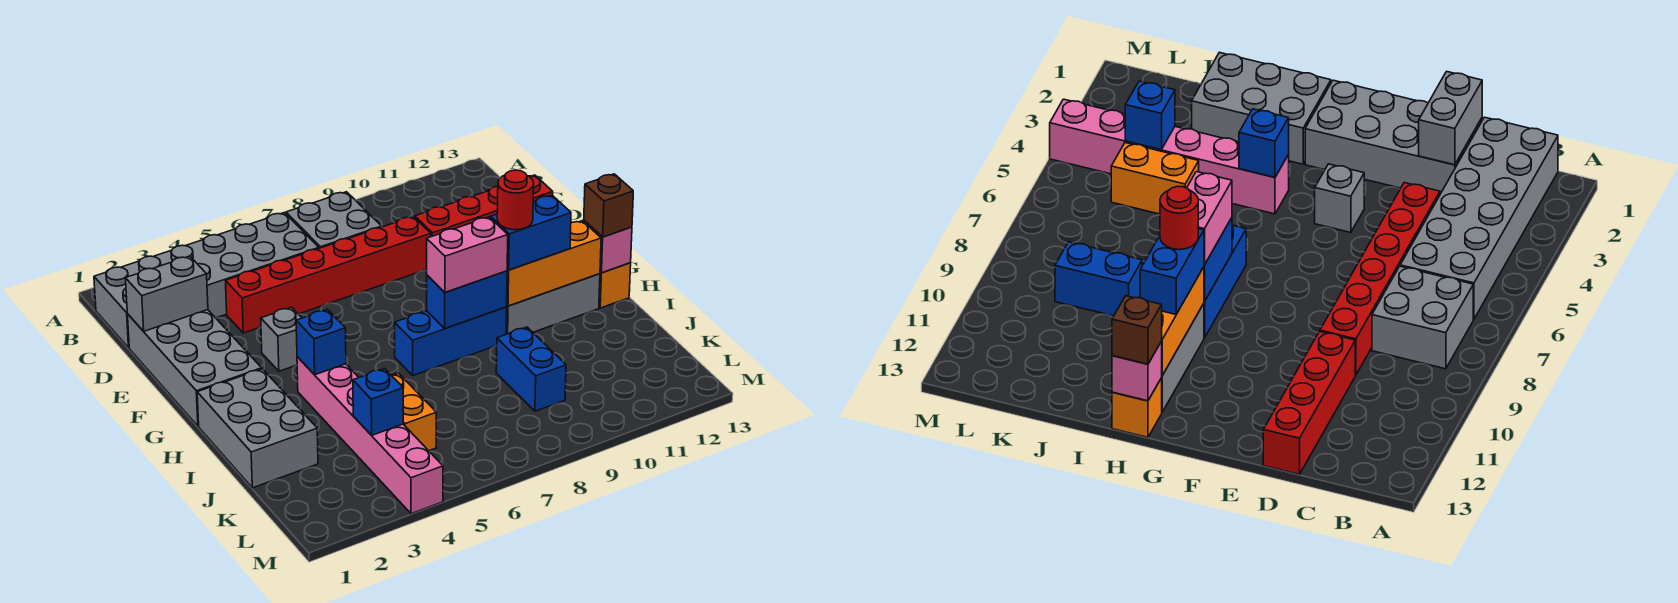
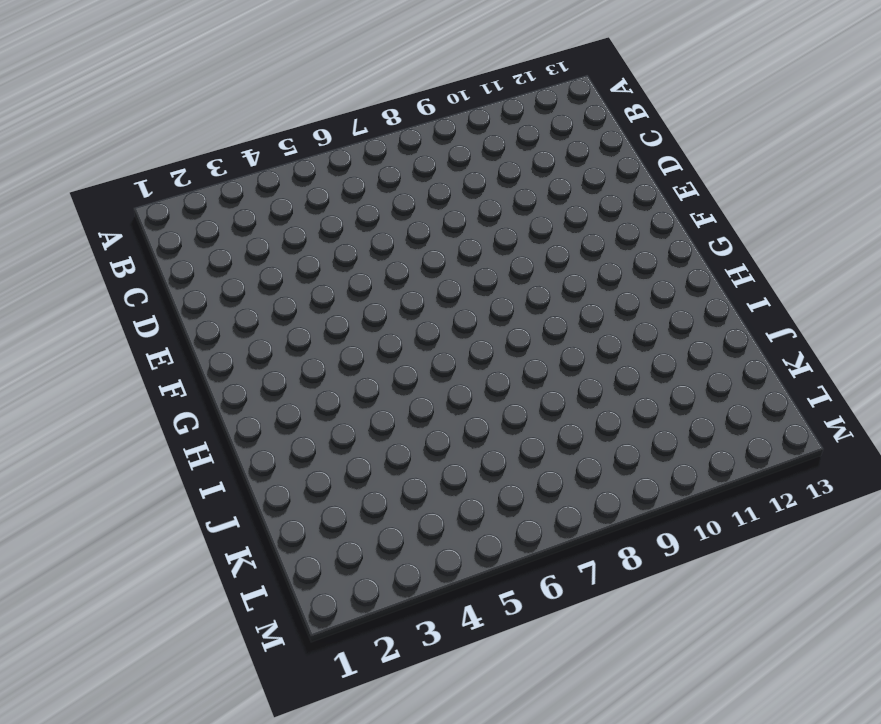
none -> grey brick B1:C6 level 1
none -> grey brick B7:C8 level 1
none -> grey brick D1:G2 level 1

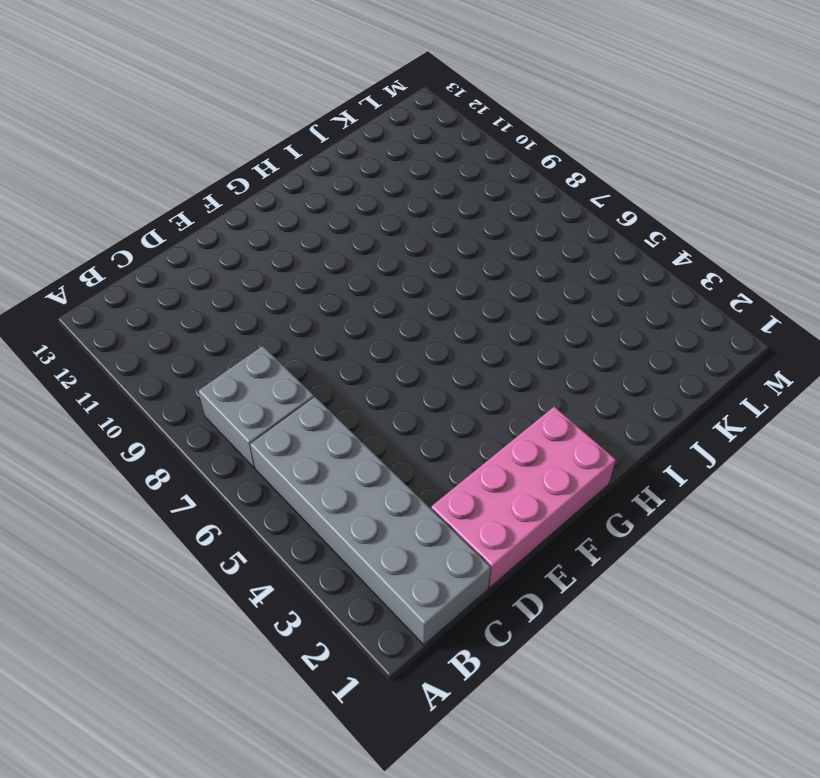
pink brick D1:G2 level 1 -> grey brick D1:G2 level 1
none -> red brick D4:D9 level 1
none -> red brick D10:D13 level 1
none -> grey brick F4 level 1

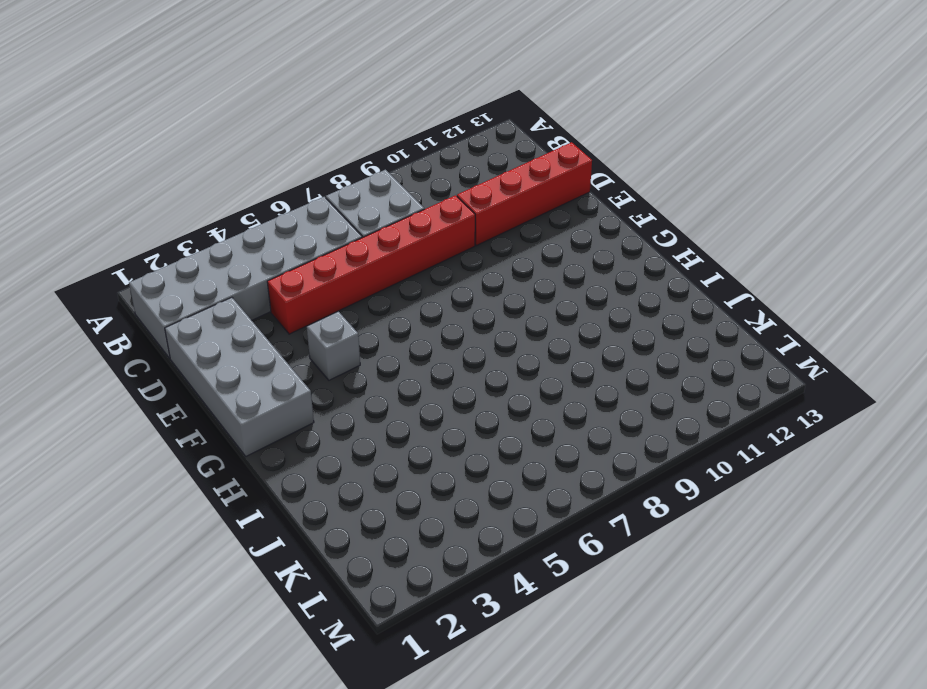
none -> grey brick H1:J2 level 1
none -> pink brick H4:M4 level 1
none -> blue brick H7:H9 level 1

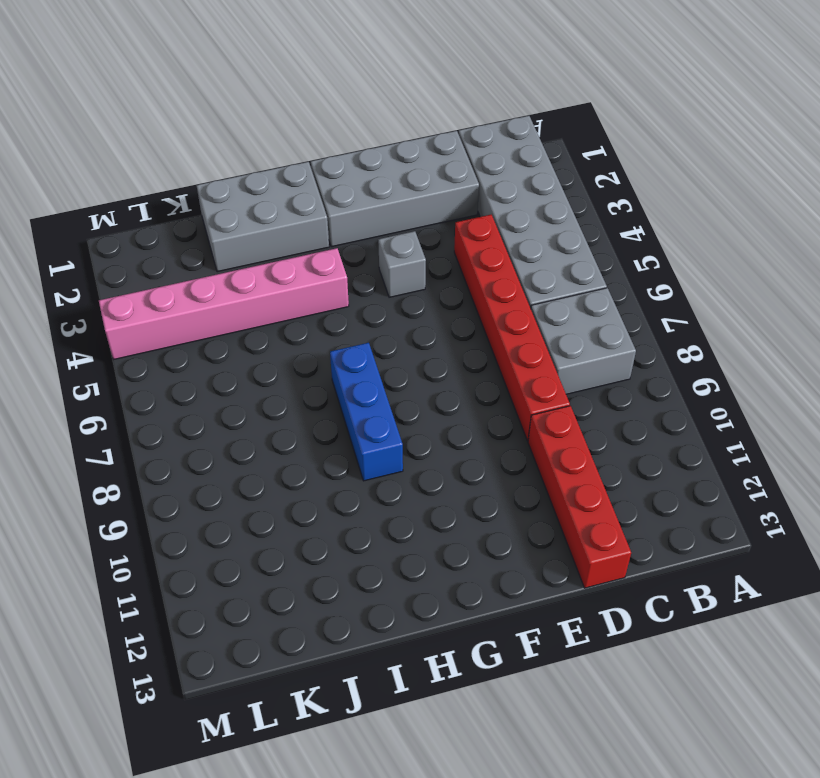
none -> grey brick H10:H12 level 1
none -> orange brick H13 level 1
none -> orange brick J5:K5 level 1

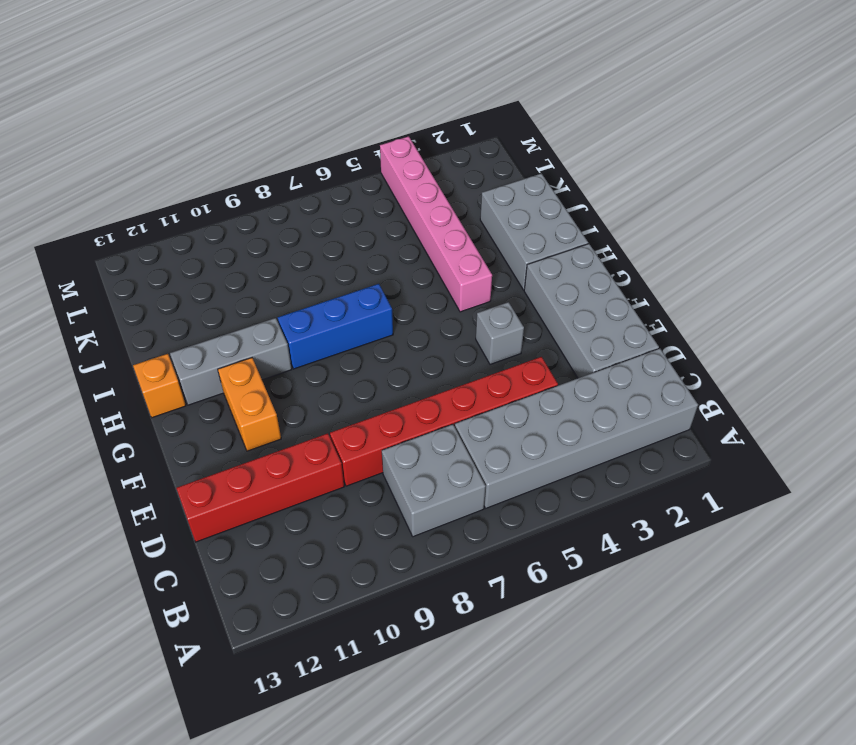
orange brick F11:G11 level 1 -> orange brick J5:K5 level 1
none -> blue brick J9:K9 level 1
none -> grey brick D1:D2 level 2
none -> blue brick H4 level 2

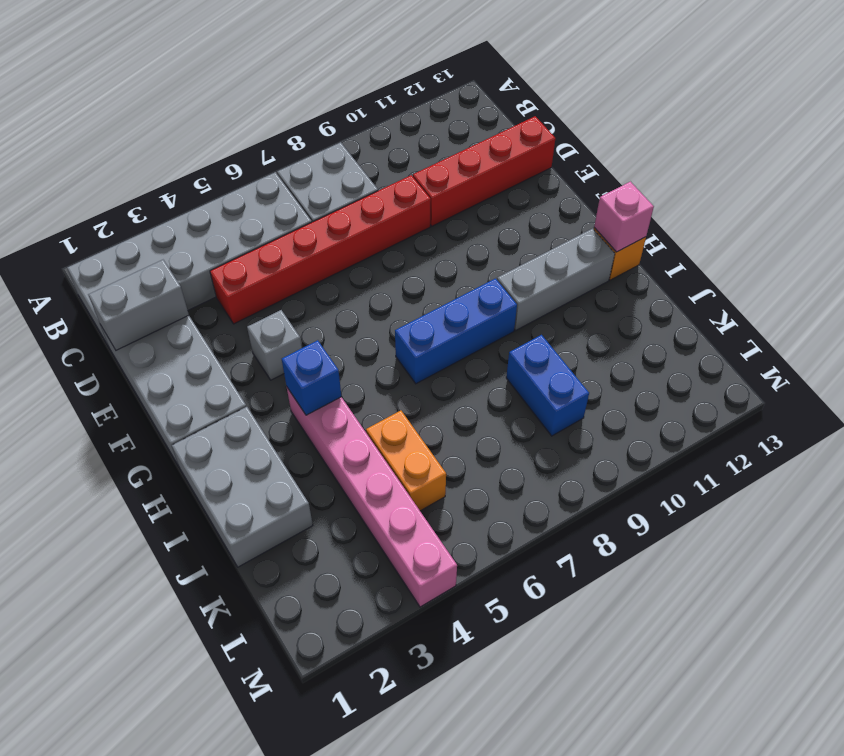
none -> blue brick H8:H9 level 2
none -> orange brick H10:H12 level 2
none -> blue brick K4 level 2

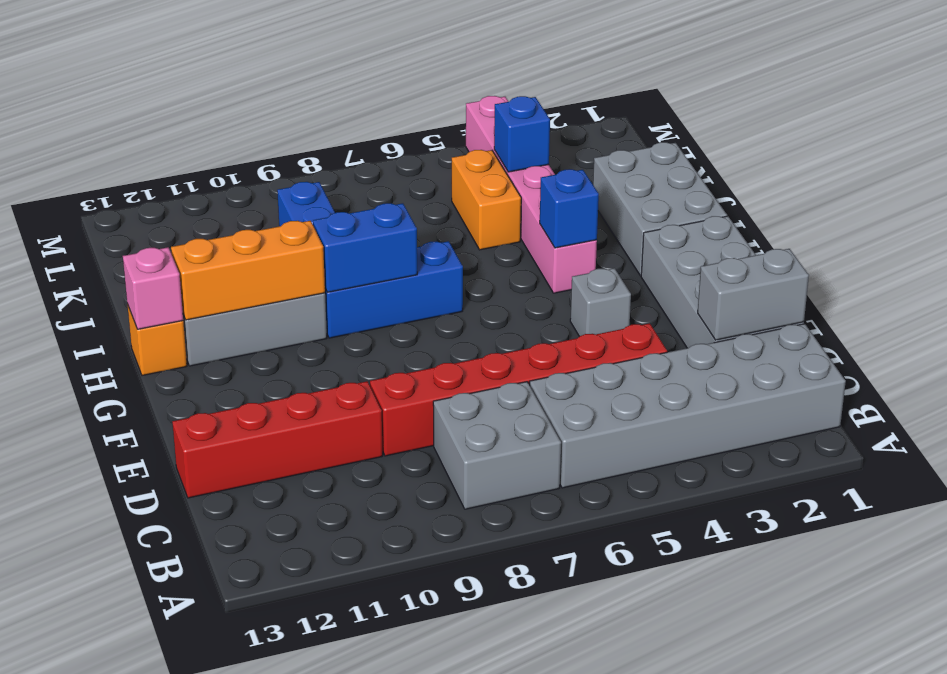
none -> pink brick H8:H9 level 3
none -> blue brick H10:H11 level 3
none -> brown brick H13 level 3

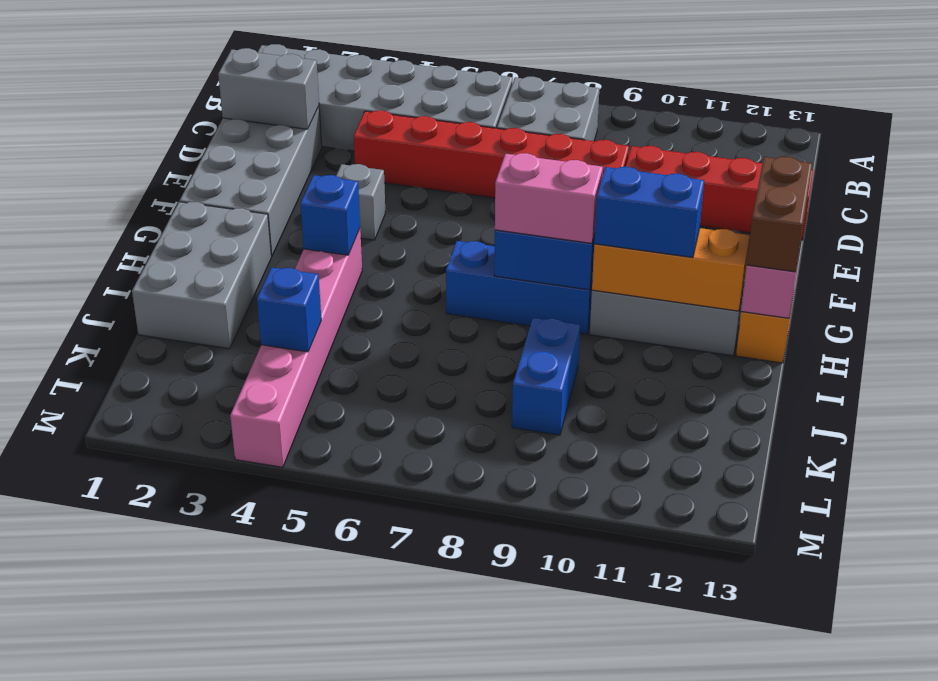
brown brick G13:H13 level 3 -> brown brick H13 level 3
none -> orange brick J5:K5 level 1
none -> red round brick H10 level 4

